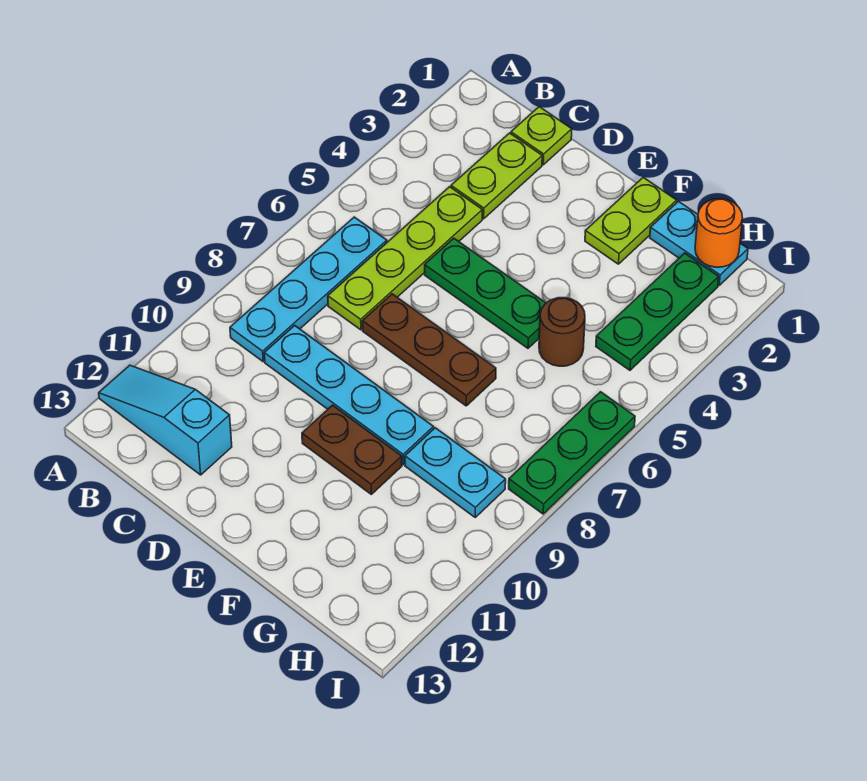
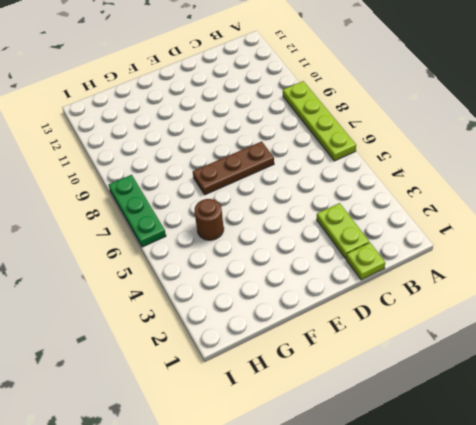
lime plate A6:A9 level 1 -> lime plate C4:C7 level 1
none -> cyan slope A12:C12 level 1 top C
none -> cyan plate B6:B9 level 1
none -> cyan plate C9:F9 level 1

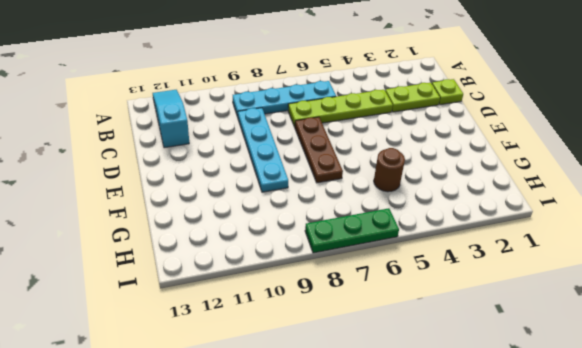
none -> green plate D5:F5 level 1
none -> brown plate E10:F10 level 1
none -> lime plate F1:F2 level 1

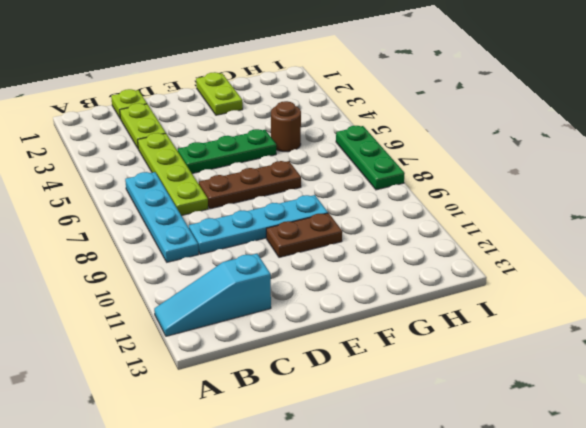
none -> cyan plate G1:H1 level 1
none -> cyan plate G9:H9 level 1
none -> green plate H2:H4 level 1

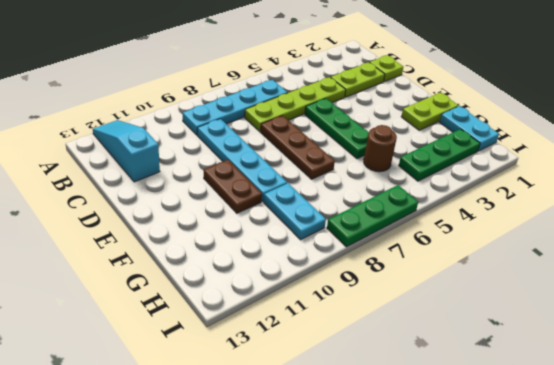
none -> orange round brick H1 level 2

